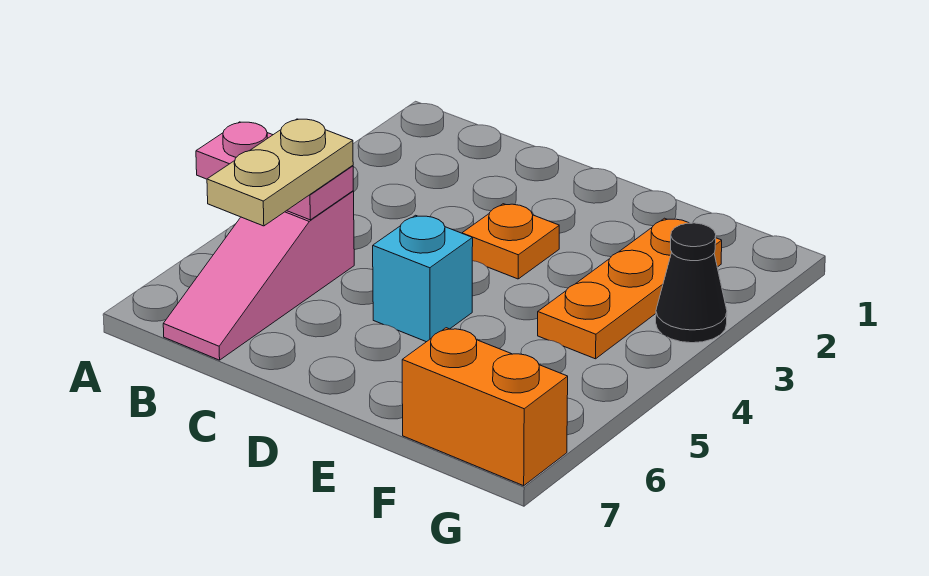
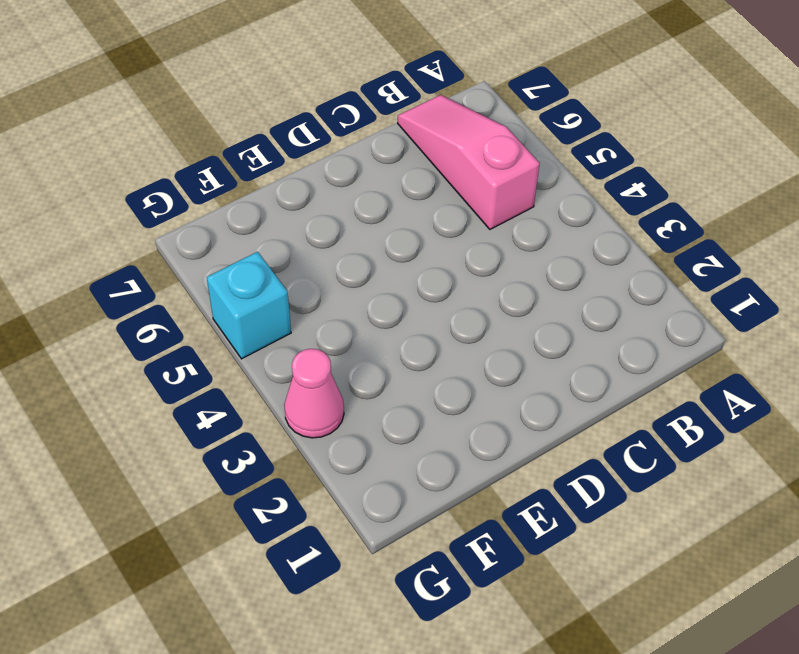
pink cone G3 level 1 -> black cone G3 level 1
cyan brick G5 level 1 -> cyan brick D5 level 1
none -> orange plate D3 level 1
none -> orange plate F2:F4 level 1

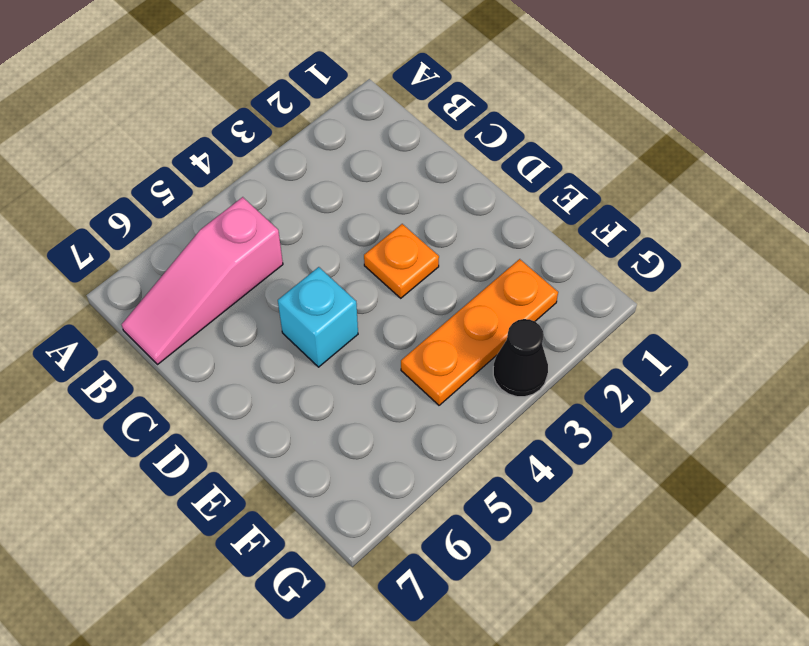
none -> orange brick F7:G7 level 1
none -> pink plate A5:B5 level 2

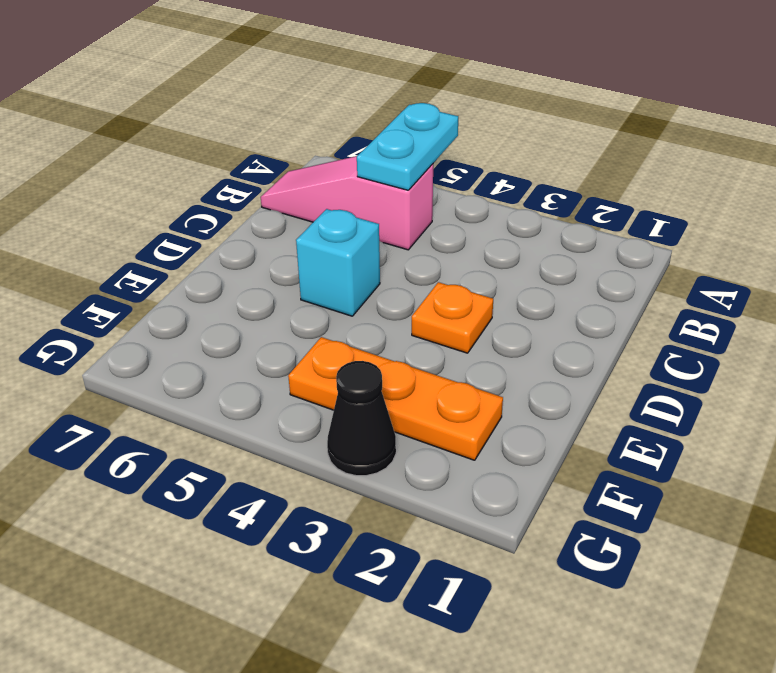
cyan plate A5:B5 level 2 -> pink plate A5:B5 level 2
none -> orange brick F7:G7 level 1
none -> tan plate B5:B6 level 3

